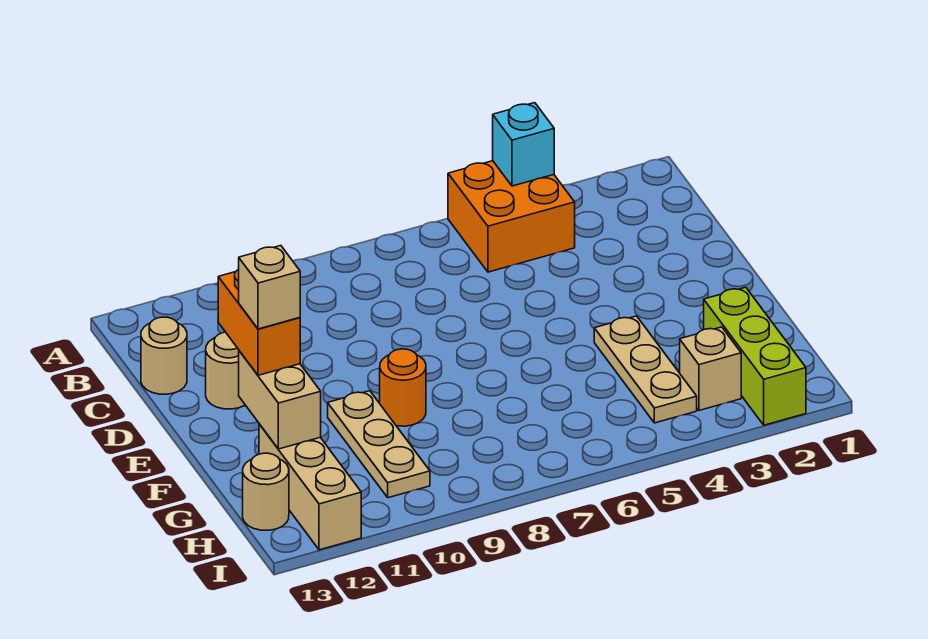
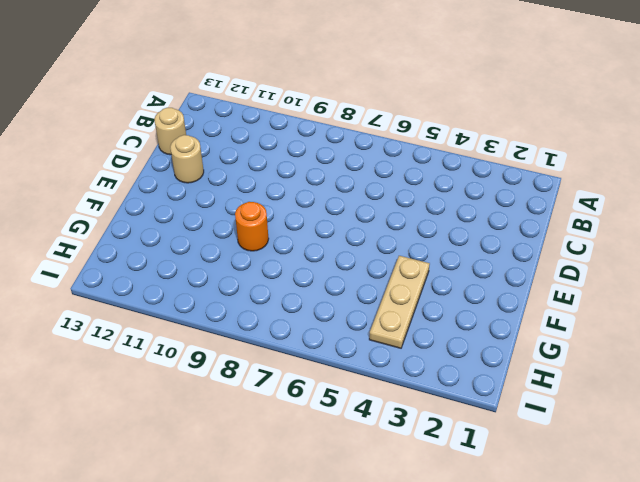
none -> orange brick A4:B5 level 1
none -> tan plate F10:H10 level 1
none -> lime brick G2:I2 level 1

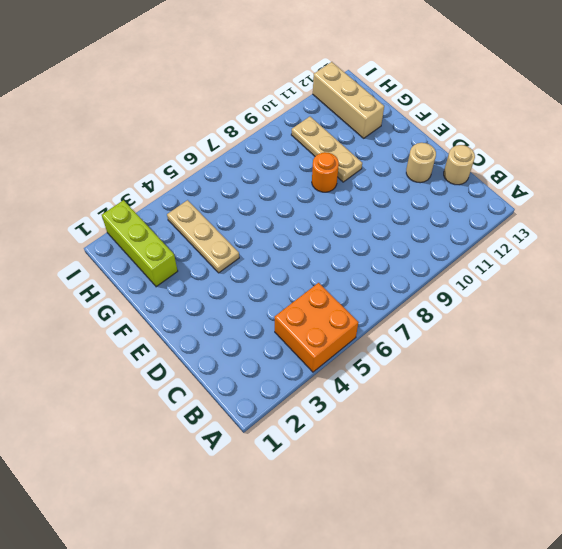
none -> tan brick H3 level 1
none -> tan round brick H13 level 1
none -> cyan brick A4 level 2

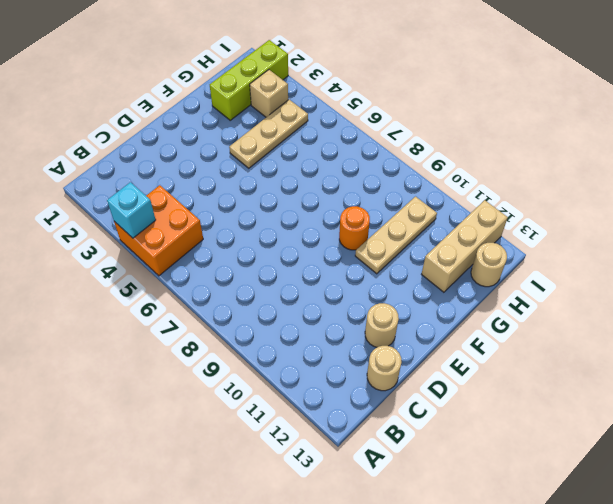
none -> tan brick F12:G12 level 2
none -> orange brick E12:F12 level 3
none -> tan brick F12 level 4

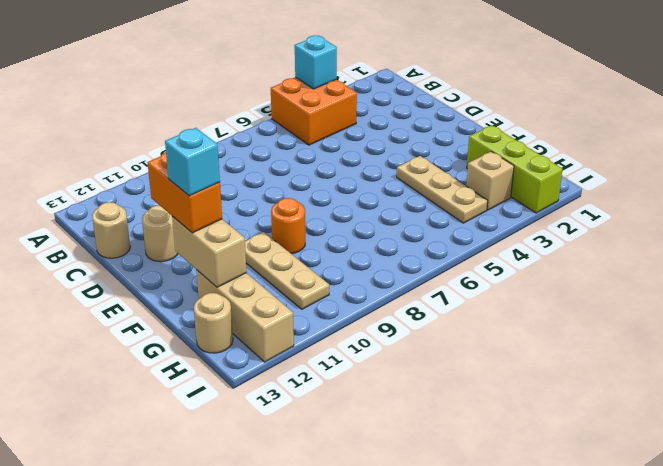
cyan brick F12 level 4 -> tan brick F12 level 4

